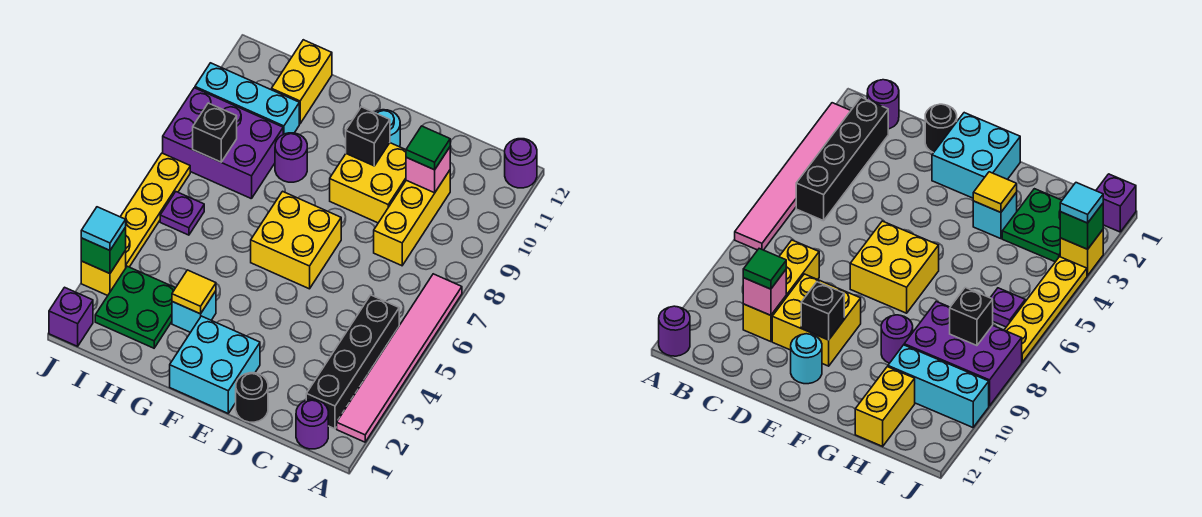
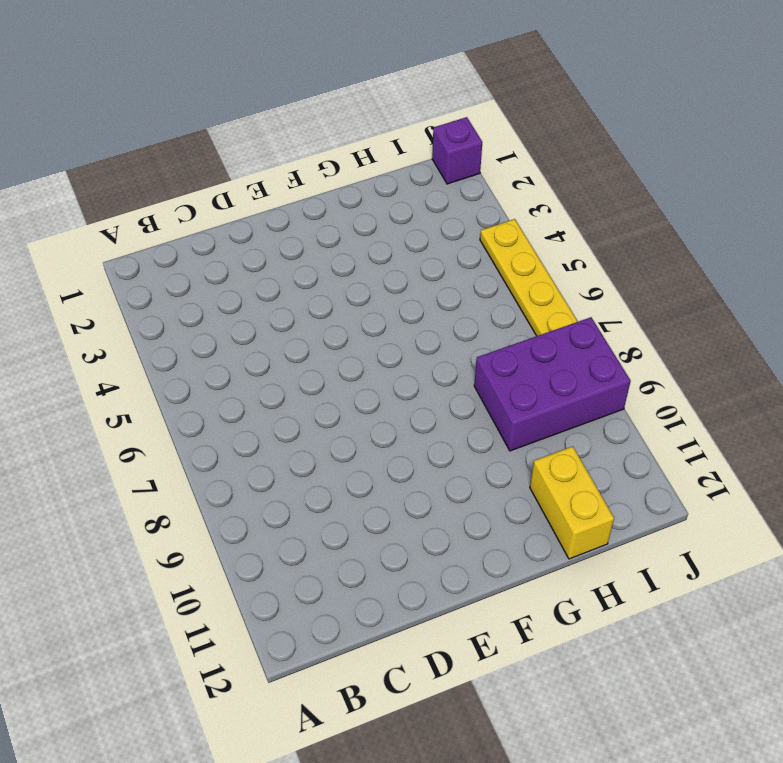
none -> pink tile A2:A7 level 1
none -> purple round brick A12 level 1
none -> purple round brick B1 level 1

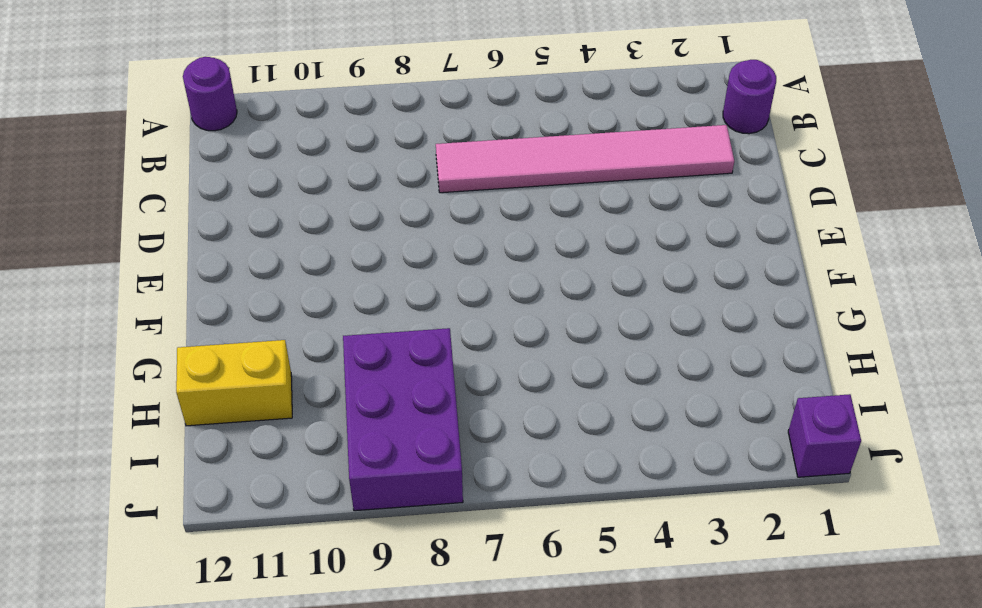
pink tile C2:C7 level 1 -> pink tile A2:A7 level 1
none -> black brick B2:B5 level 1
none -> yellow brick C8:C10 level 1
none -> black round brick D1 level 1

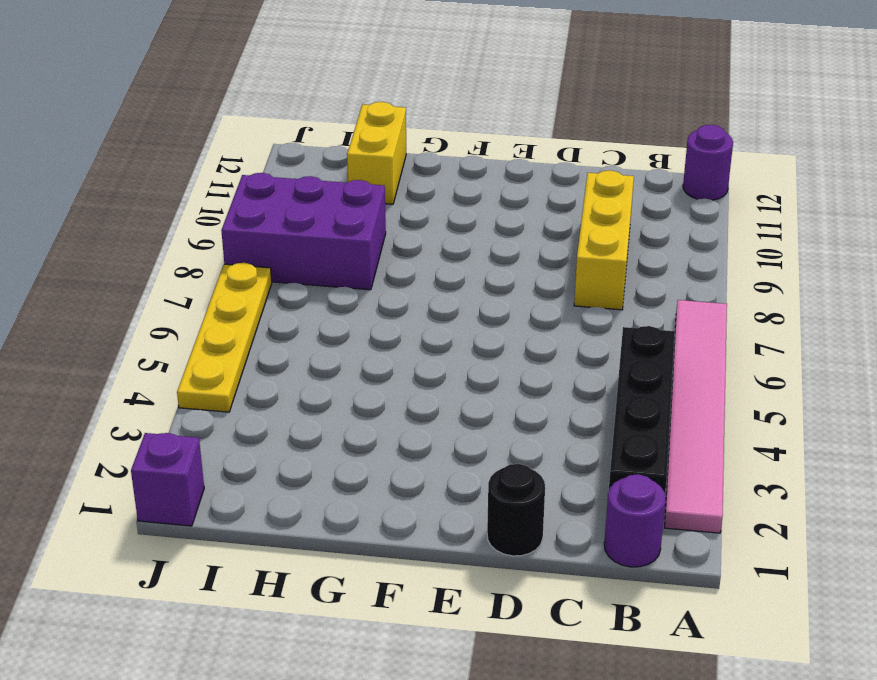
none -> yellow brick D9:E10 level 1
none -> cyan brick E1:F2 level 1
none -> yellow brick E6:F7 level 1

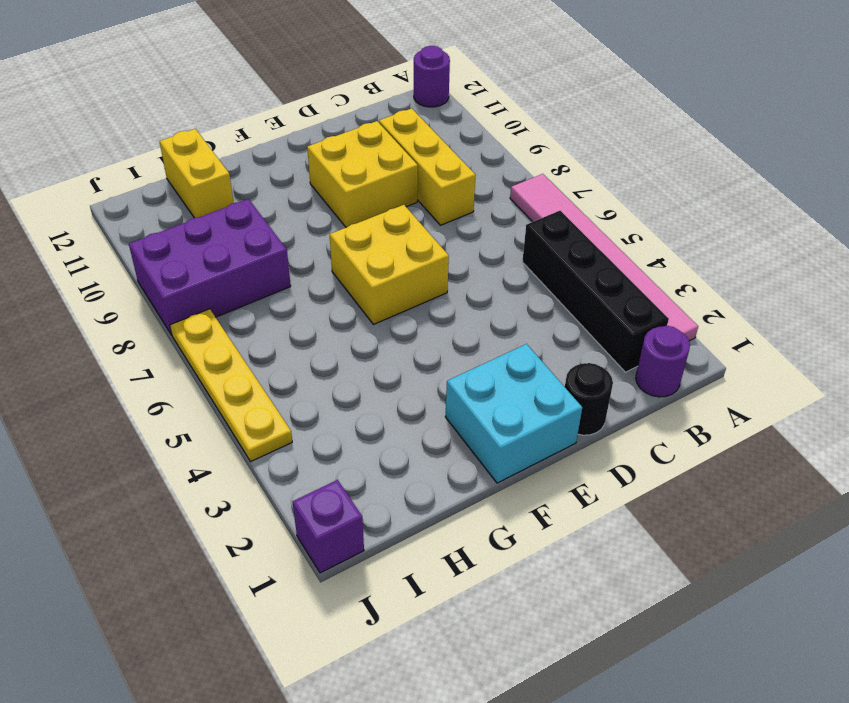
none -> cyan round brick E11 level 1
none -> cyan brick G3 level 1
none -> purple round brick G9 level 1

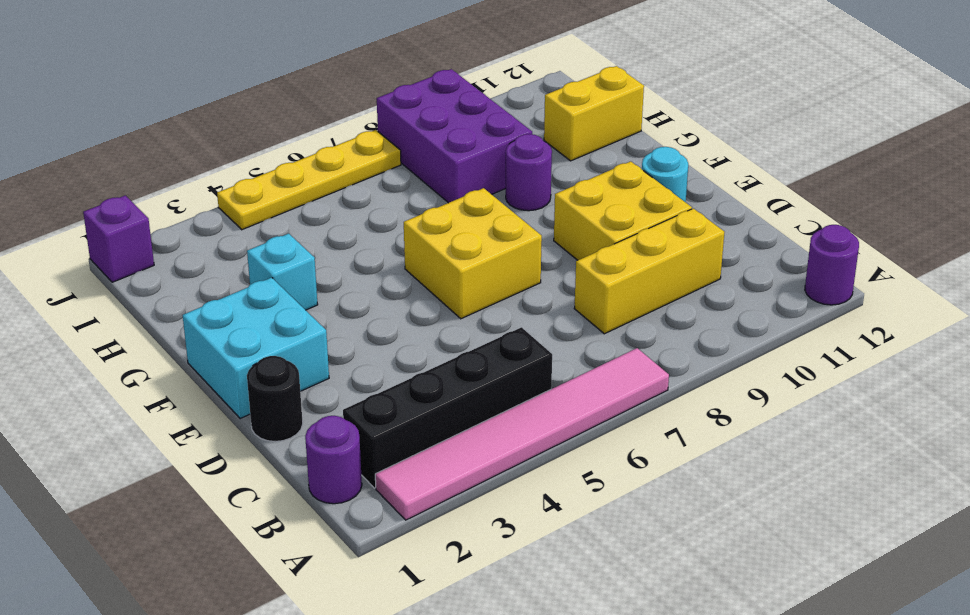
none -> green plate H2:I3 level 1
none -> cyan brick H10:J10 level 1
none -> purple plate I6 level 1

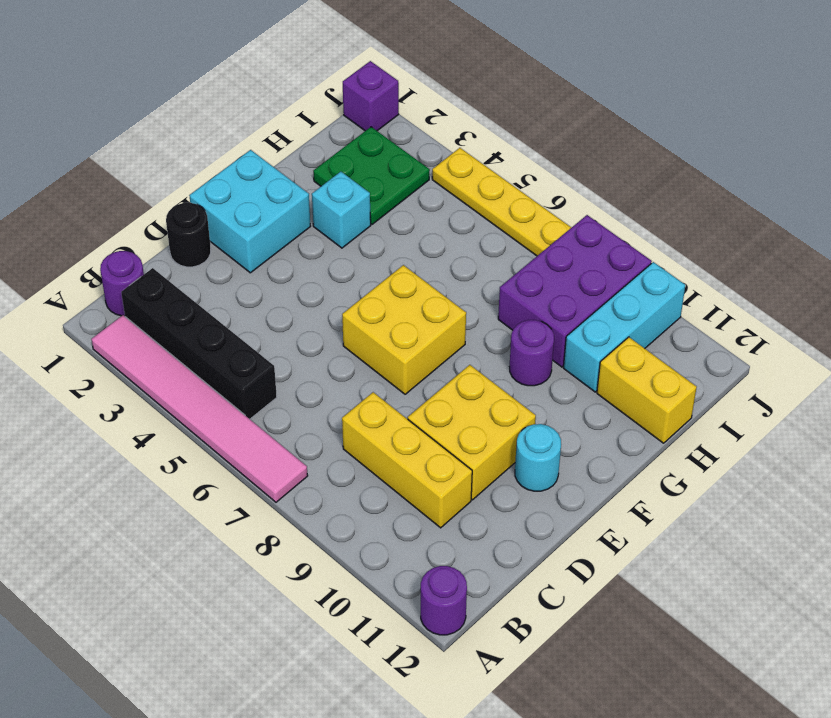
none -> purple plate I6 level 1
none -> yellow brick J3 level 1
none -> pink brick C10 level 2

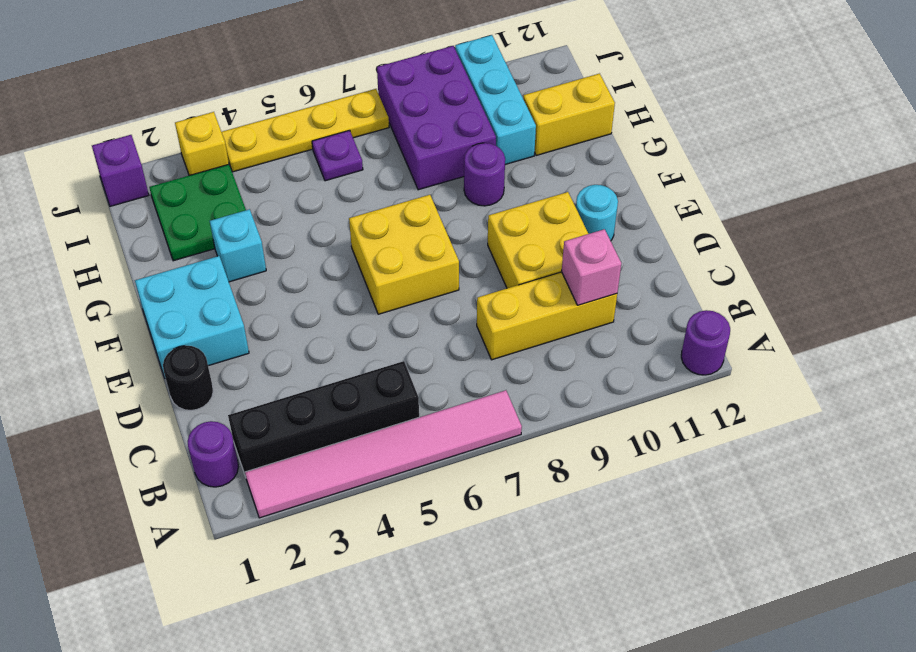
none -> black brick E10 level 2
none -> yellow tile G3 level 2
none -> black brick I8 level 2

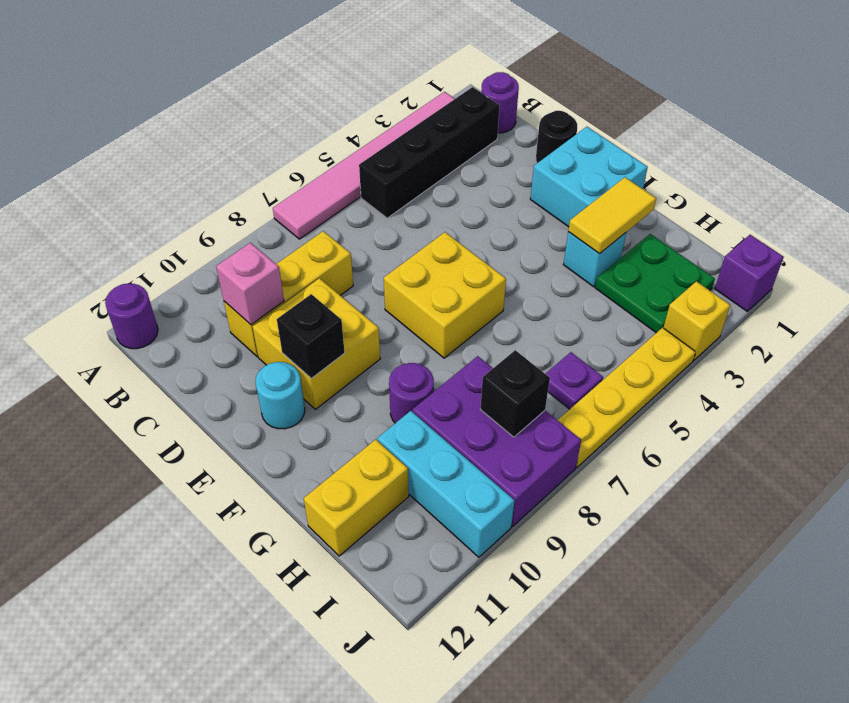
yellow tile G2:G3 level 2 -> yellow tile G3 level 2
none -> green brick J3 level 2
none -> green tile C10 level 3
none -> cyan tile J3 level 3

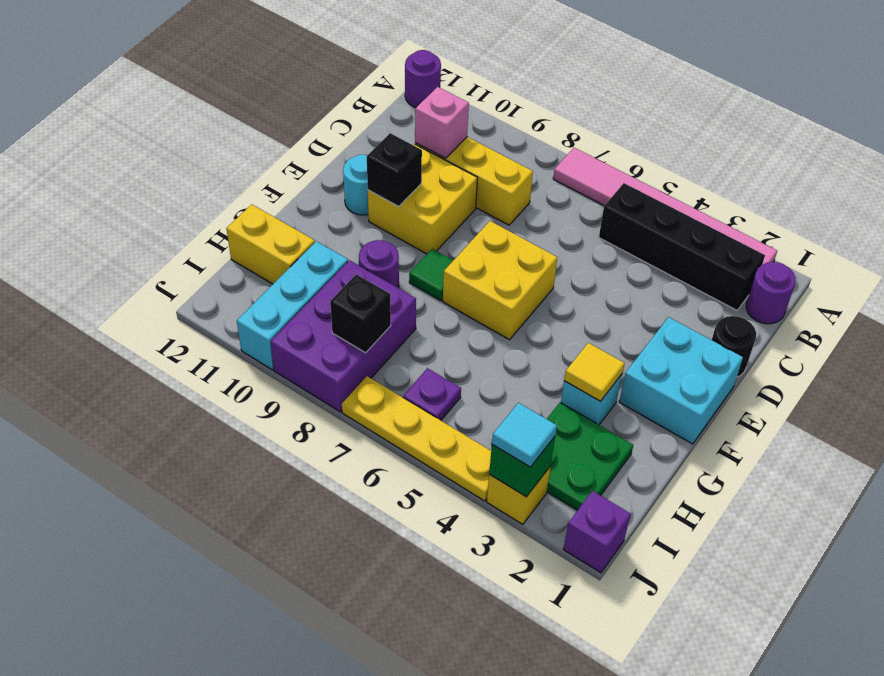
green tile F8 level 1 -> green tile C10 level 3

